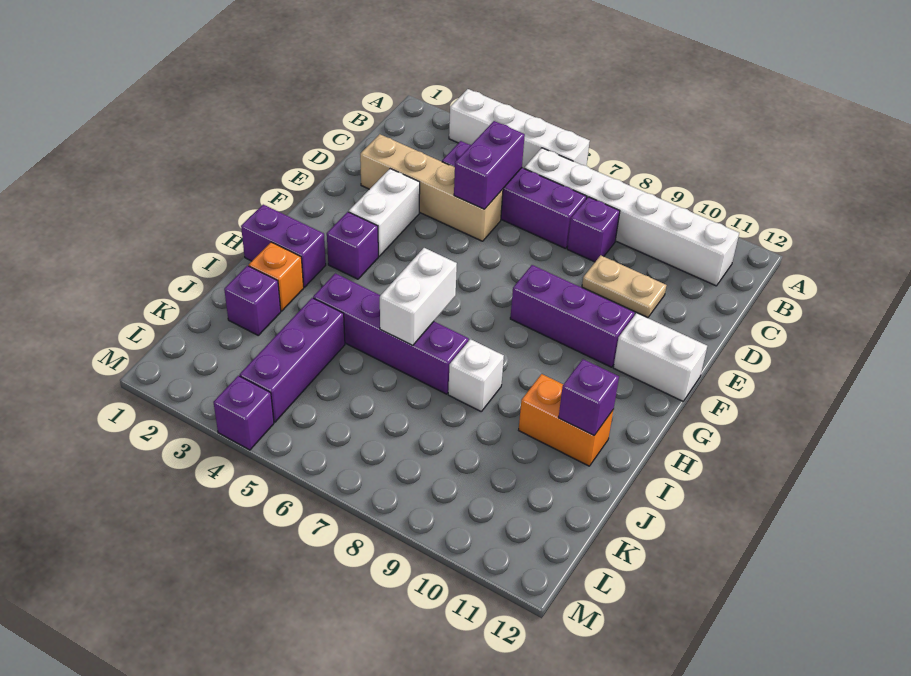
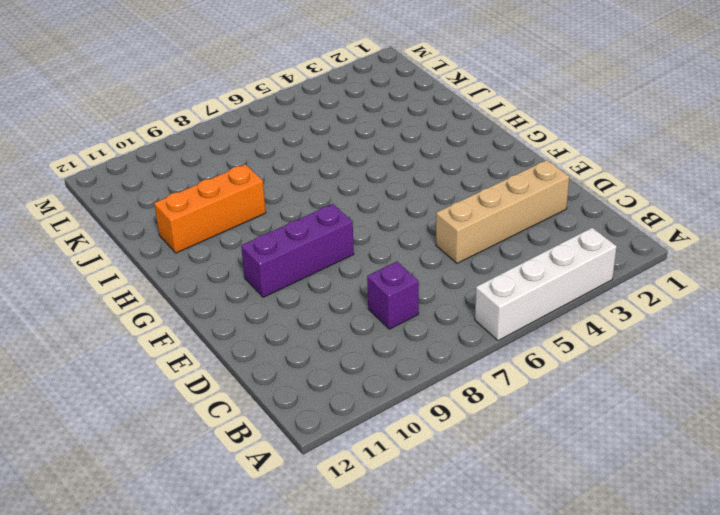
orange brick I9:I11 level 1 -> orange brick I10:I11 level 1
none -> white brick B6:B11 level 1
none -> purple brick C4:C7 level 1
none -> tan plate D9:D10 level 1

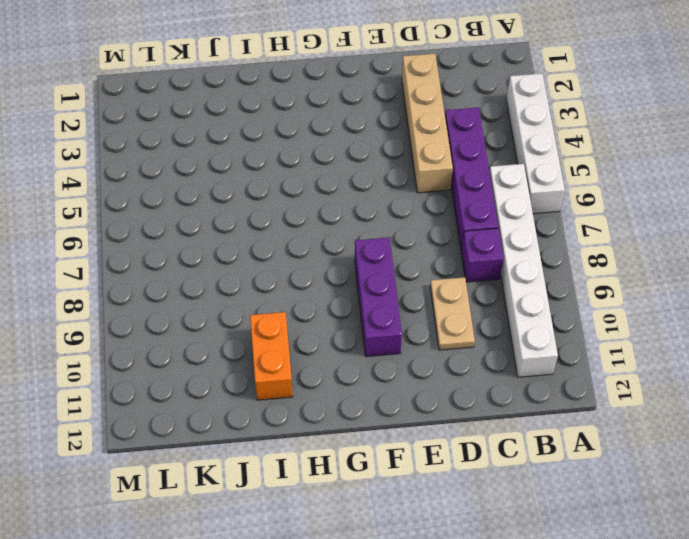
none -> white brick E3:F3 level 1
none -> white brick F11:F12 level 1
none -> purple brick G3 level 1

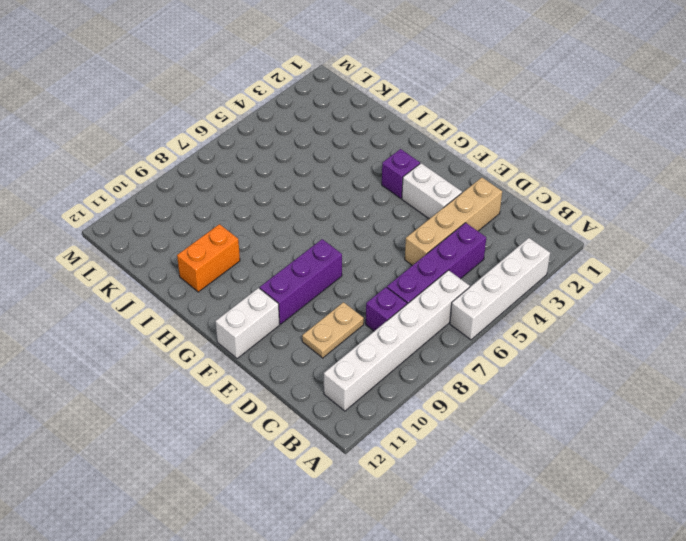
none -> purple brick H1:H2 level 1
none -> orange brick I2 level 1
none -> purple brick I4:I7 level 1

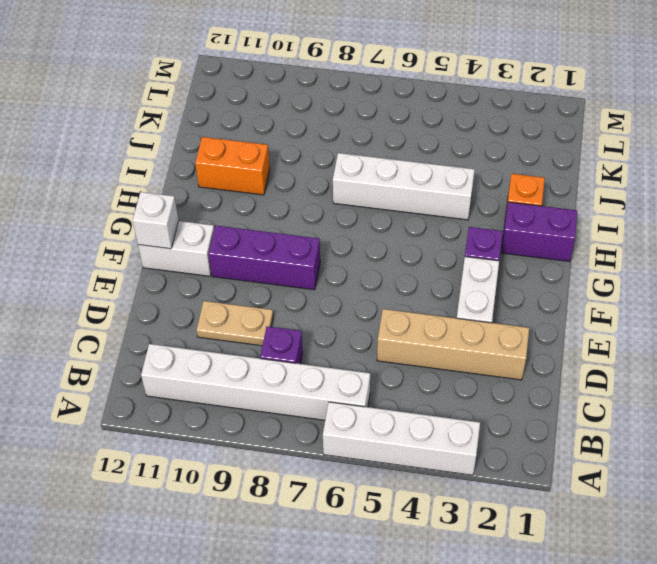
white brick F12 level 2 -> white brick I8 level 1
white brick I4:I7 level 1 -> purple brick I4:I7 level 1
none -> purple brick C4:C7 level 1
none -> purple brick J2 level 1
none -> purple brick J4:L4 level 1

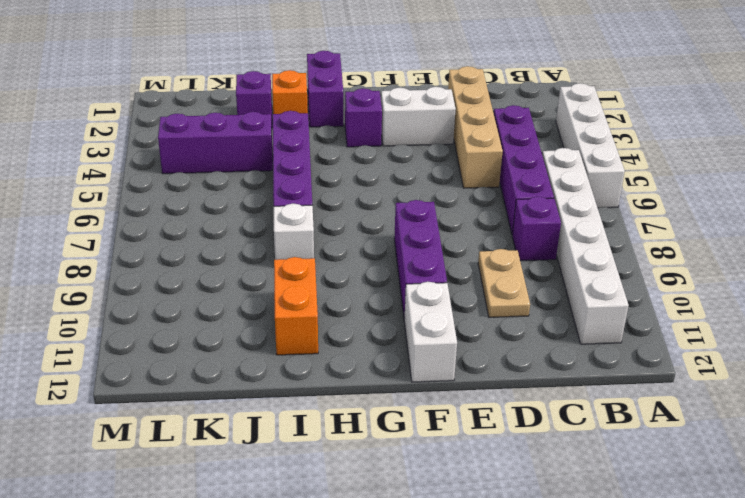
none -> purple brick M4 level 1
none -> purple brick C5:D5 level 2
none -> white brick H6:I6 level 2

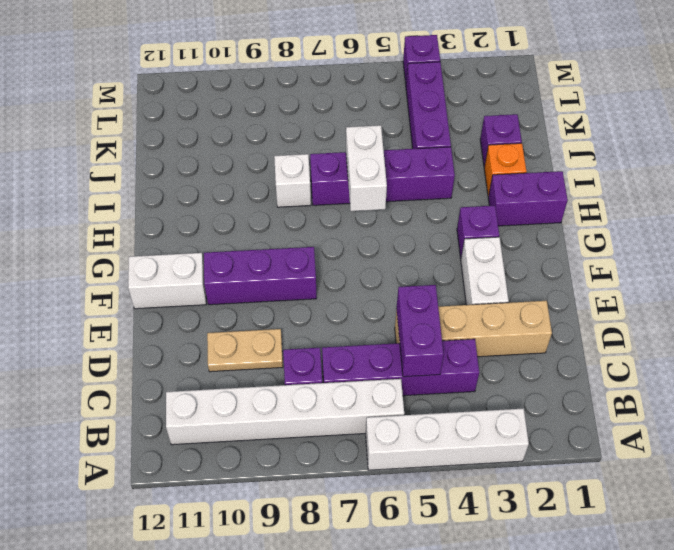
none -> orange brick I10:I11 level 1
none -> purple brick I11 level 2

